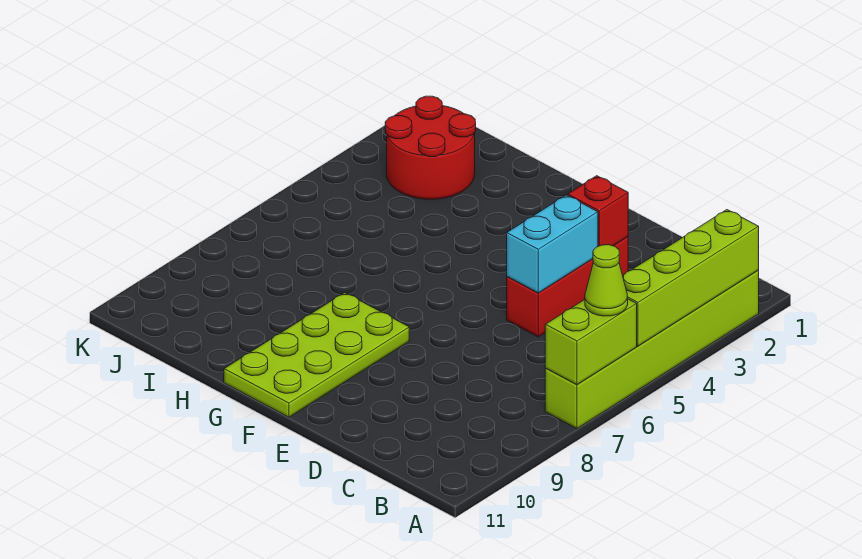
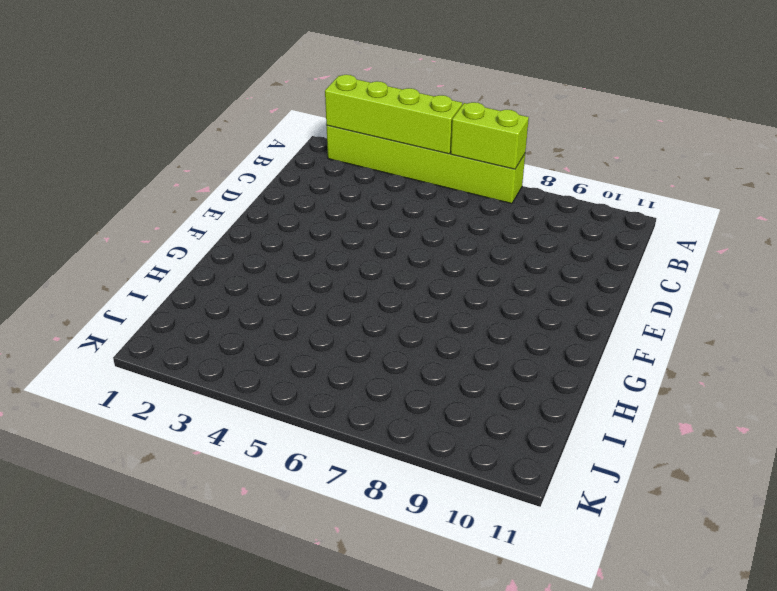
none -> red brick D3:D5 level 1
none -> lime plate F8:G11 level 1

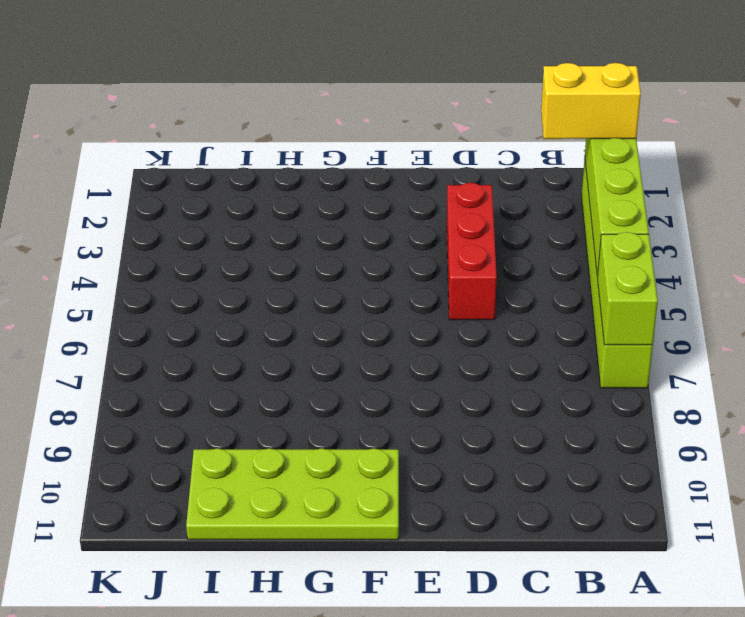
yellow brick A2:B2 level 3 -> none
lime plate F10:I11 level 1 -> lime plate F8:G11 level 1
none -> red round brick I2:J3 level 1
none -> red brick D3 level 2

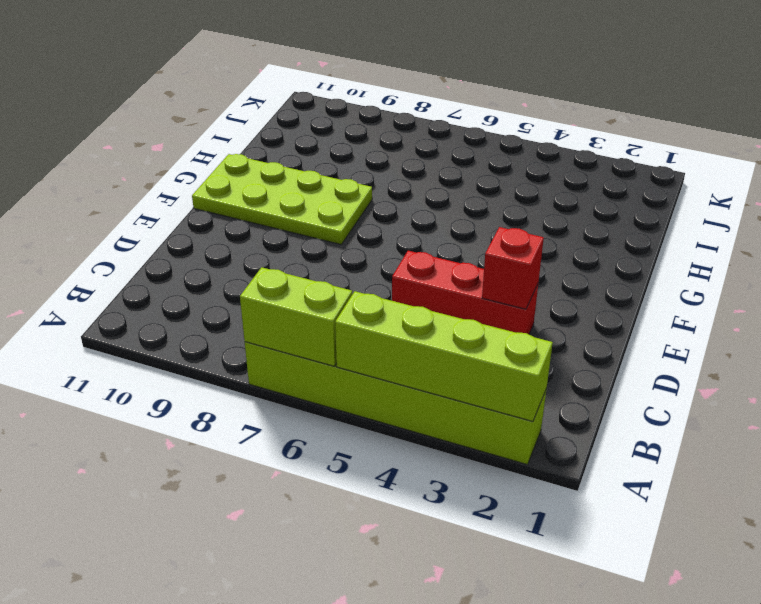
none -> red round brick I2:J3 level 1
none -> cyan brick D4:D5 level 2

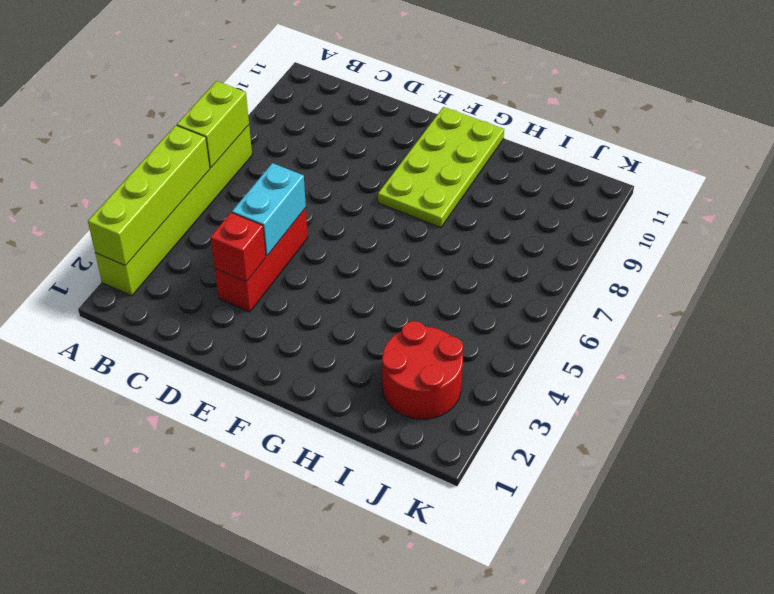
none -> lime cone A6 level 3

